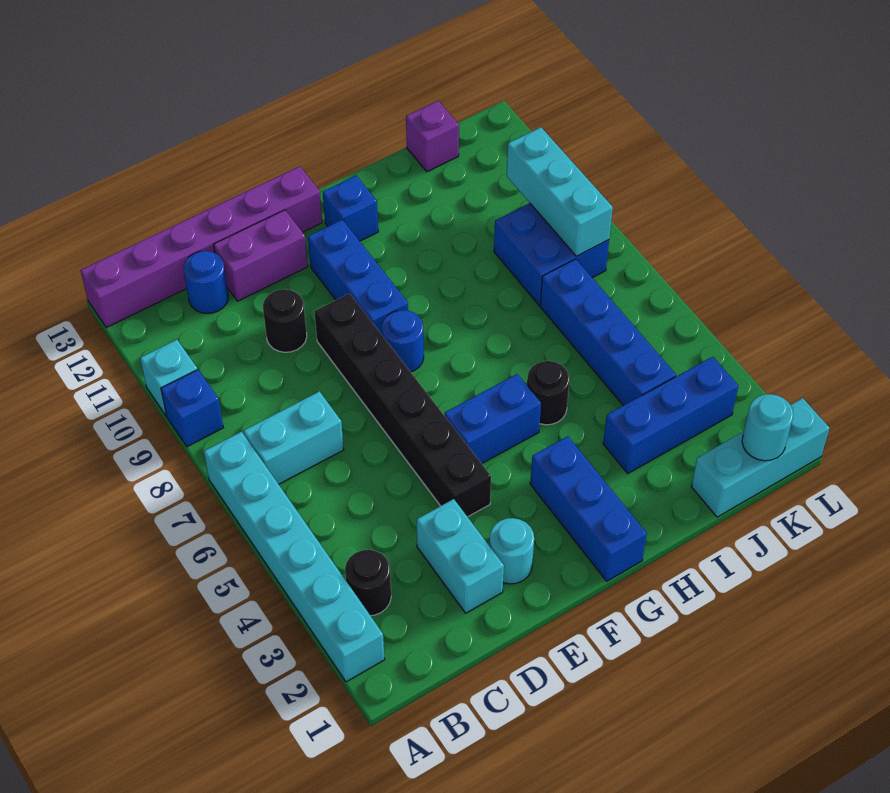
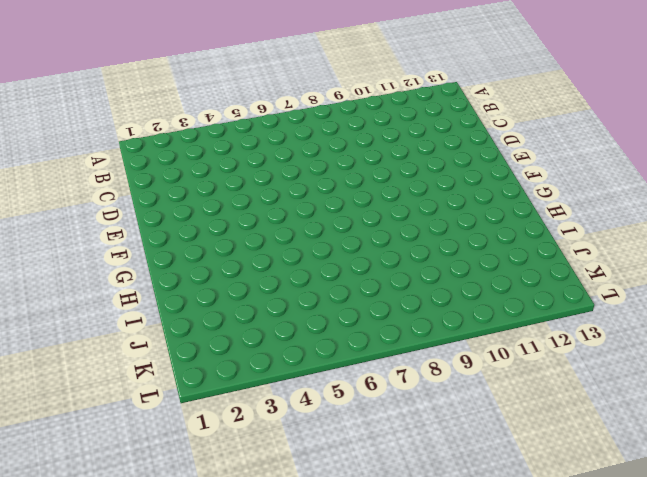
none -> cyan brick A2:A7 level 1
none -> blue brick A9 level 1
none -> cyan brick A10 level 1

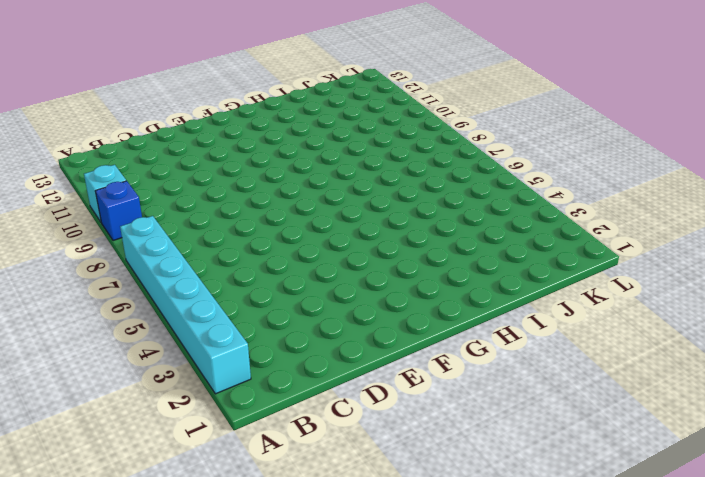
none -> purple brick A13:F13 level 1
none -> black round brick B3 level 1
none -> cyan brick B7:C7 level 1

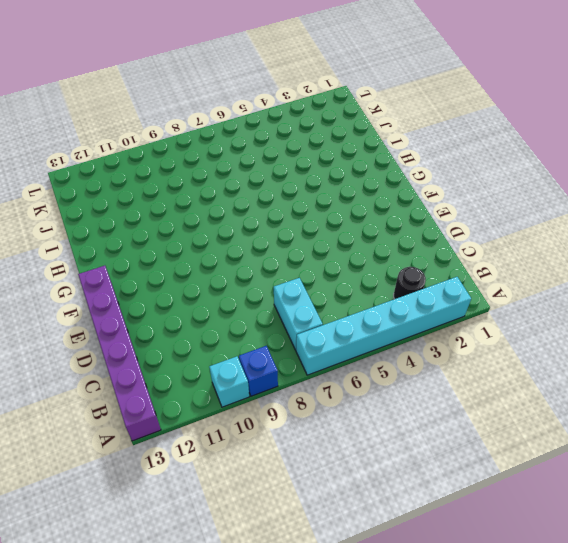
none -> blue round brick C12 level 1
none -> cyan brick D2:D3 level 1
none -> black round brick D10 level 1

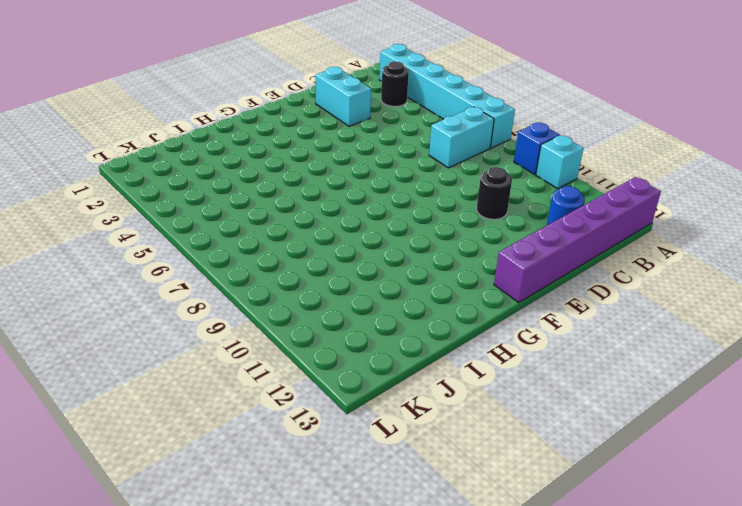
none -> purple brick D12:E12 level 1
none -> cyan round brick E2 level 1
none -> black brick E4:E9 level 1

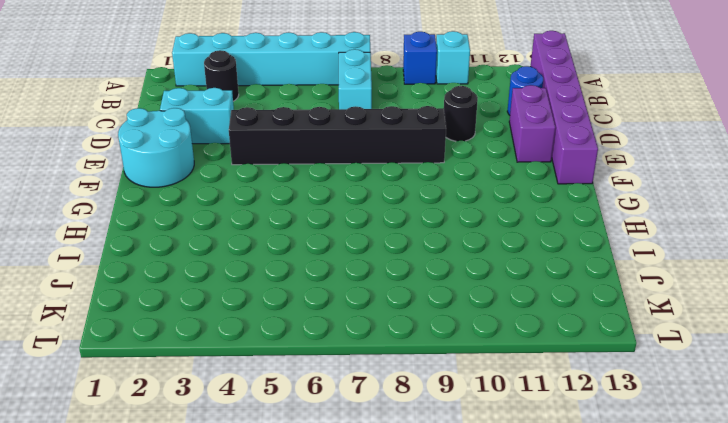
cyan round brick E1:F2 level 1 -> cyan round brick E2 level 1
none -> blue brick F5:G5 level 1
none -> blue round brick F8 level 1
none -> blue brick F9:F11 level 1

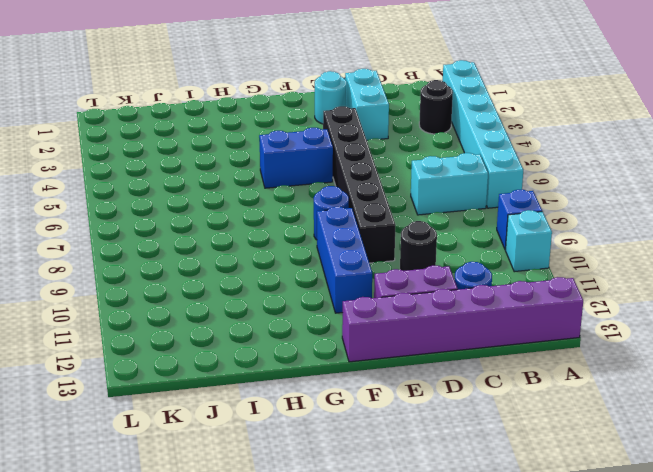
none -> blue brick G1:G3 level 1
none -> blue brick G12 level 1
none -> black round brick H5 level 1

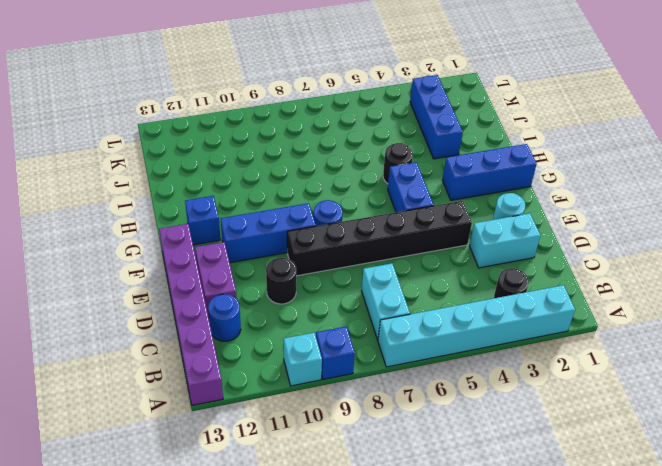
none -> cyan brick J1:L1 level 1
none -> blue brick J4:J7 level 1
none -> blue brick J8:K9 level 1

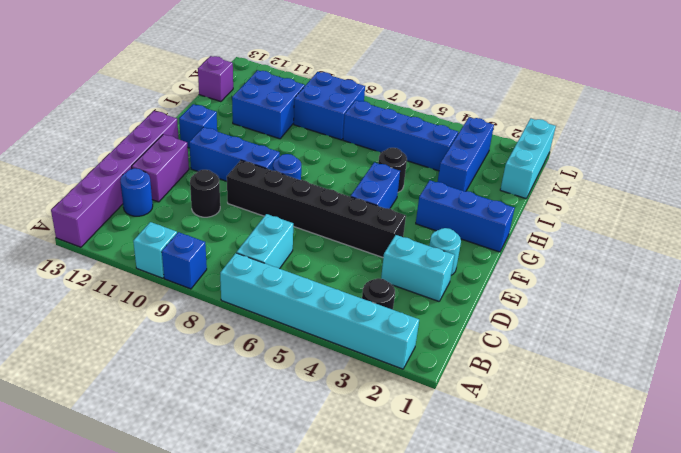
blue brick I10:J11 level 1 -> none
none -> cyan round brick K1 level 2
none -> cyan brick K8:K10 level 2

